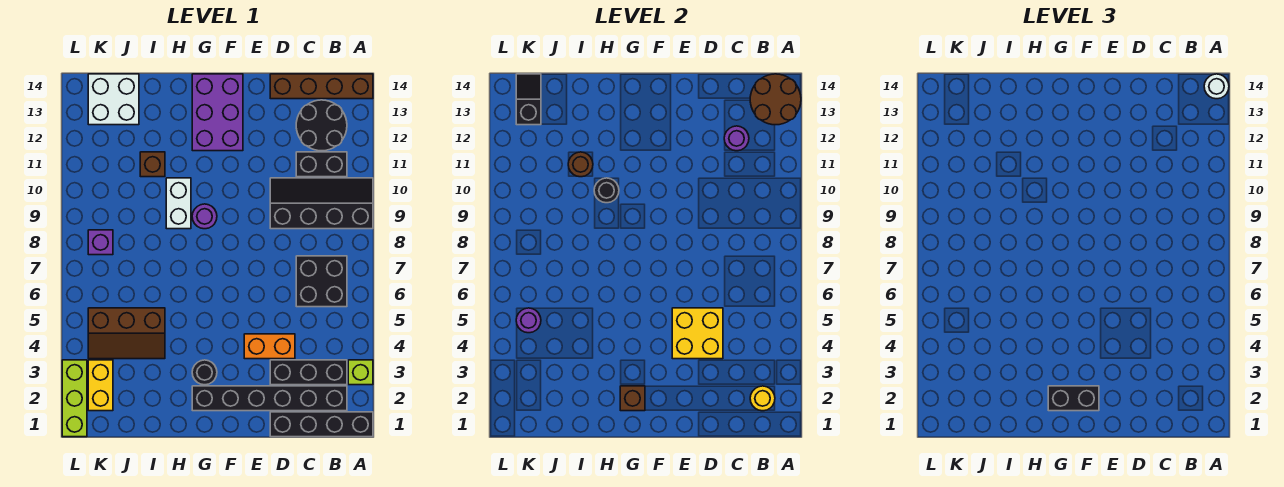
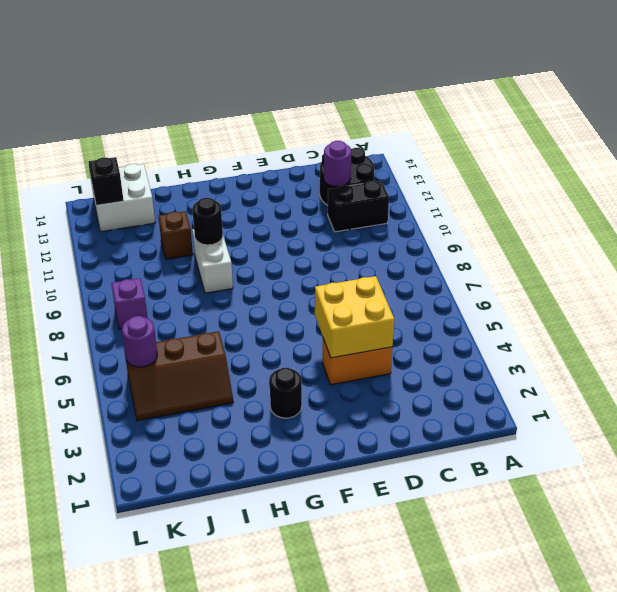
none -> black brick A1:D1 level 1
none -> lime brick A3 level 1
none -> black slope A9:D10 level 1 top 9
none -> brown brick A14:D14 level 1

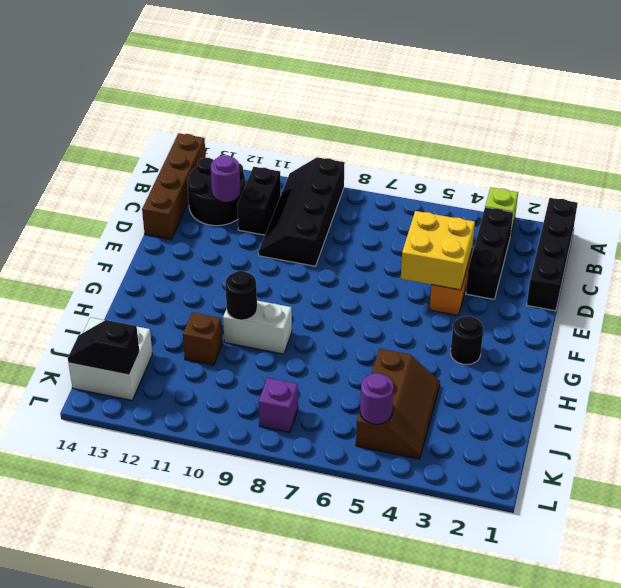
none -> black brick B2:G2 level 1
none -> black brick B6:C7 level 1
none -> purple brick F12:G14 level 1
none -> purple round brick G9 level 1

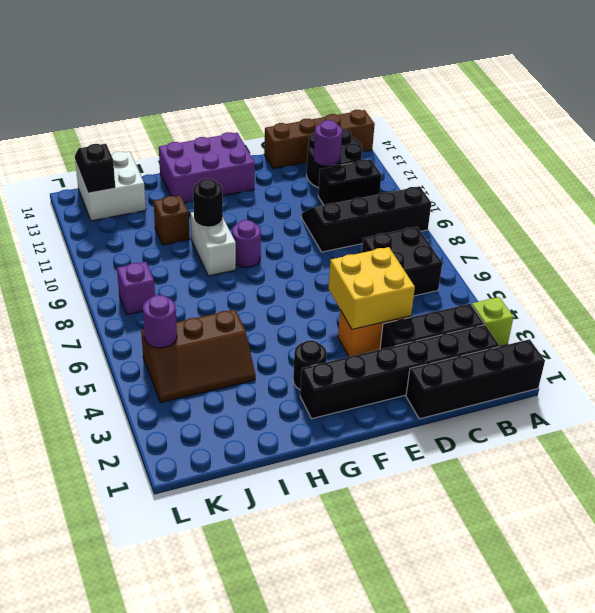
purple brick F13:H14 level 1 -> purple brick F12:G14 level 1
none -> yellow brick K2:K3 level 1
none -> lime brick L1:L3 level 1
none -> brown round brick A13:B14 level 2
none -> yellow round brick B2 level 2

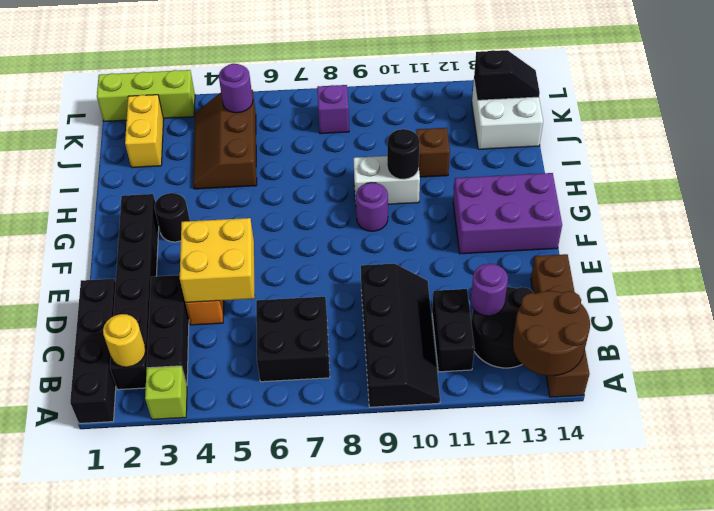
yellow brick J2:K2 level 1 -> yellow brick K2:K3 level 1
none -> brown brick G2 level 2
none -> brown round brick I11 level 2
none -> white round brick A14 level 3
none -> black brick F2:G2 level 3

